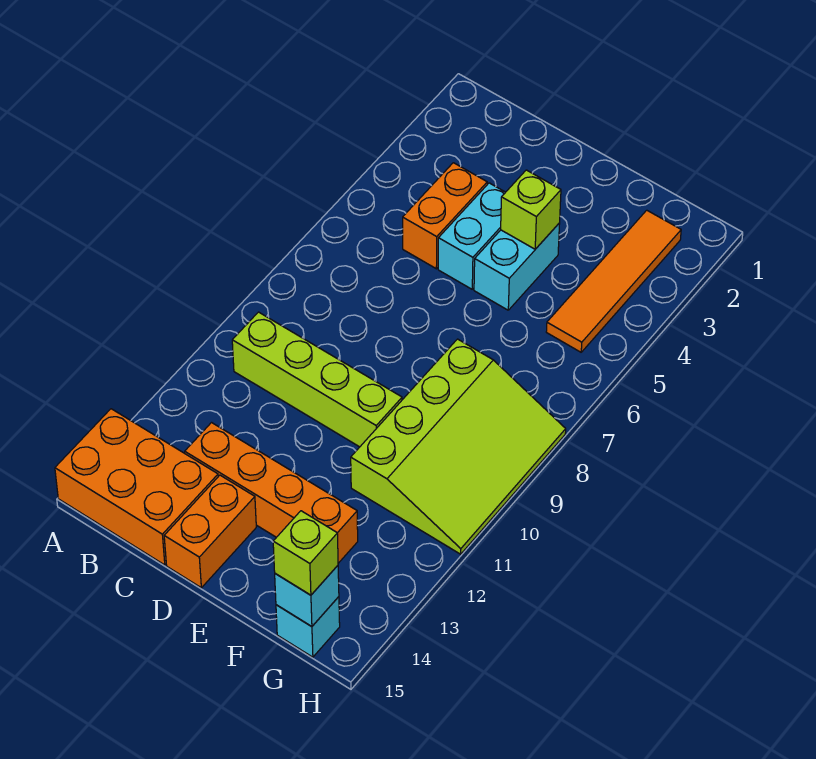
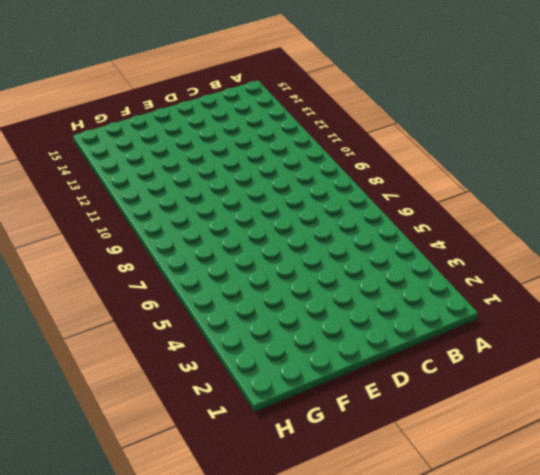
none -> orange brick A14:C15 level 1
none -> lime brick B10:E10 level 1
none -> orange brick C4:C5 level 1

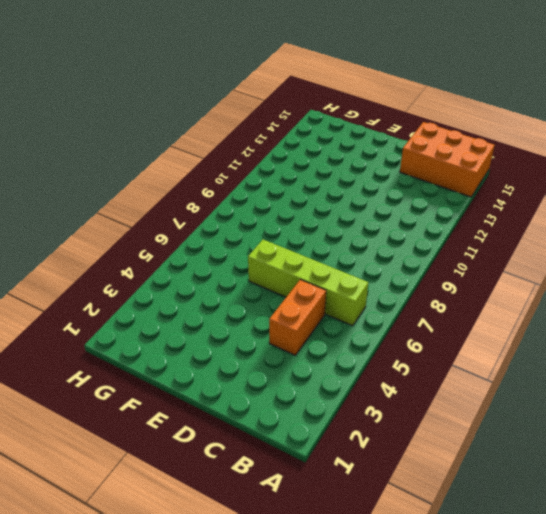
lime brick B6:E6 level 1 -> lime brick B10:E10 level 1
none -> orange brick C13:F13 level 1
none -> cyan brick D4:D5 level 1
none -> orange brick D14:D15 level 1

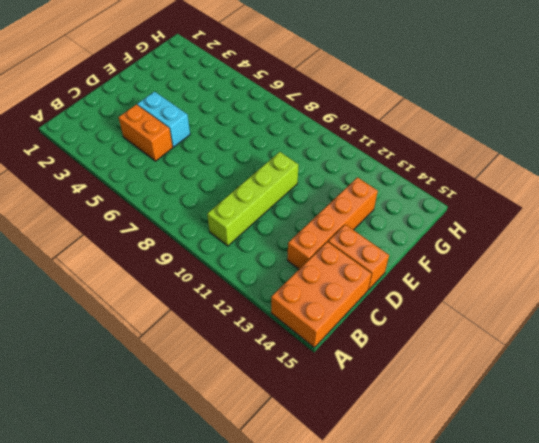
none -> cyan brick E4:E5 level 1
none -> lime slope F8:H11 level 1 top F
none -> orange tile G2:G5 level 1

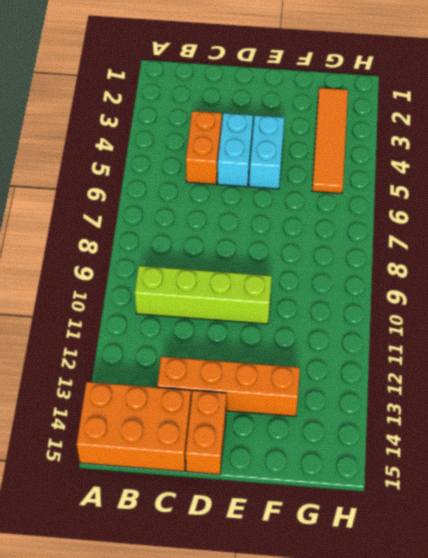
none -> lime slope F8:H11 level 1 top F
none -> cyan brick G15 level 1
none -> lime brick E4 level 2

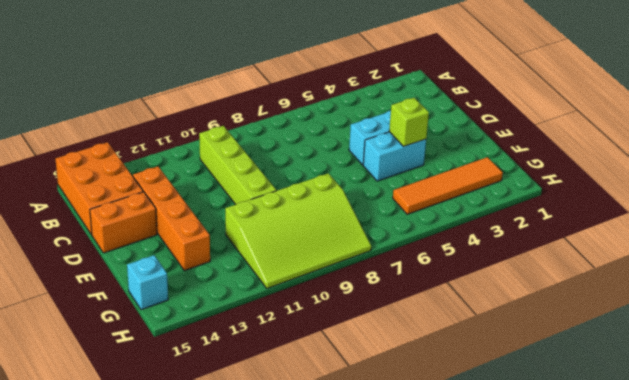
none -> orange brick C4:C5 level 1
none -> cyan brick G15 level 2
none -> lime brick G15 level 3

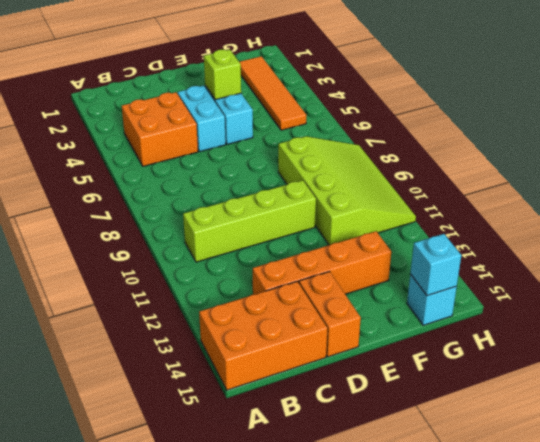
orange brick B4:C5 level 1 -> orange brick C4:C5 level 1
none -> lime brick G15 level 3

